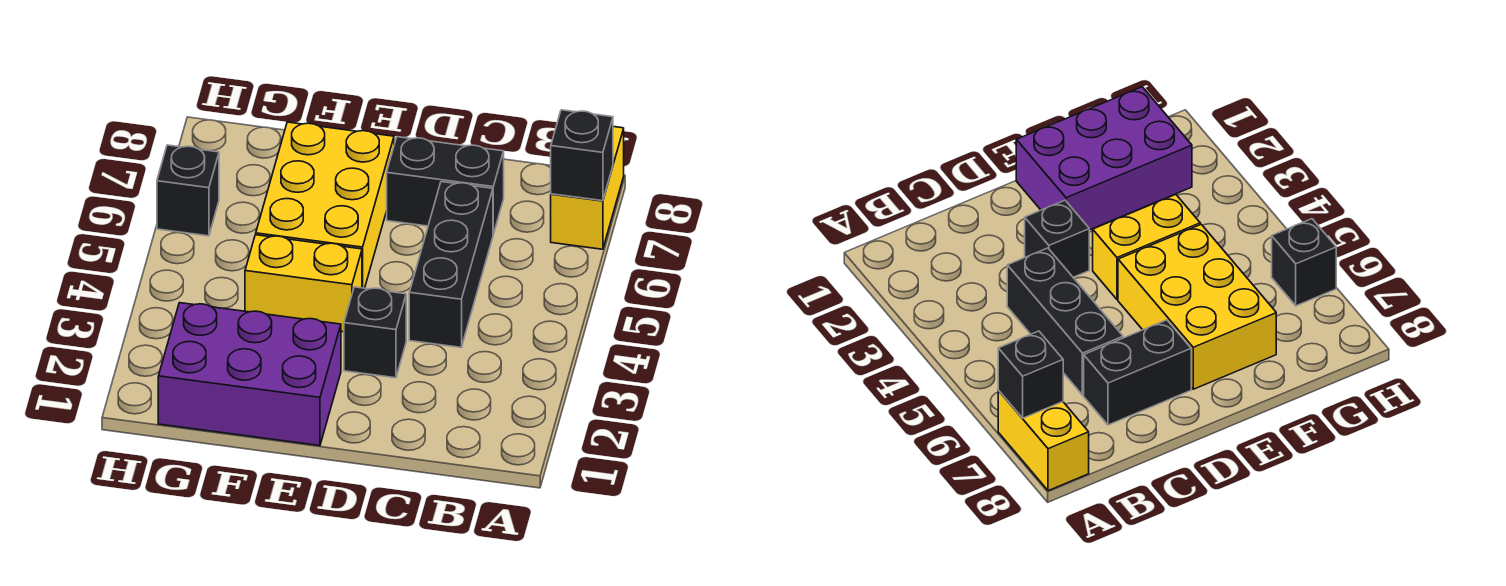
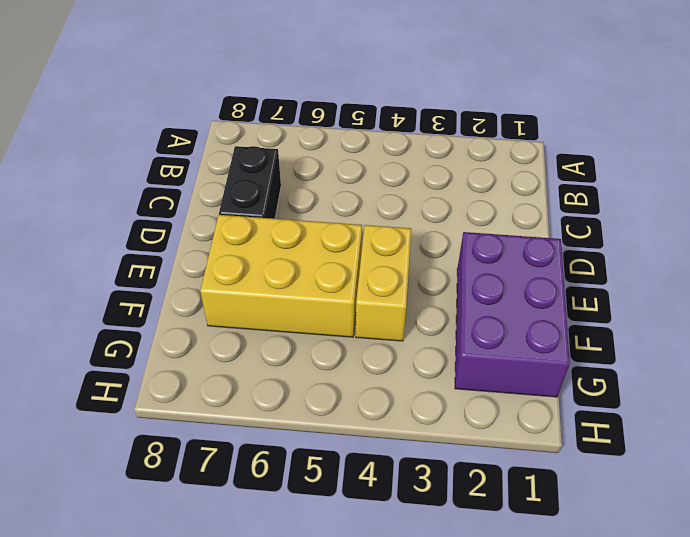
none -> yellow brick A7:A8 level 1
none -> black brick C4:C6 level 1

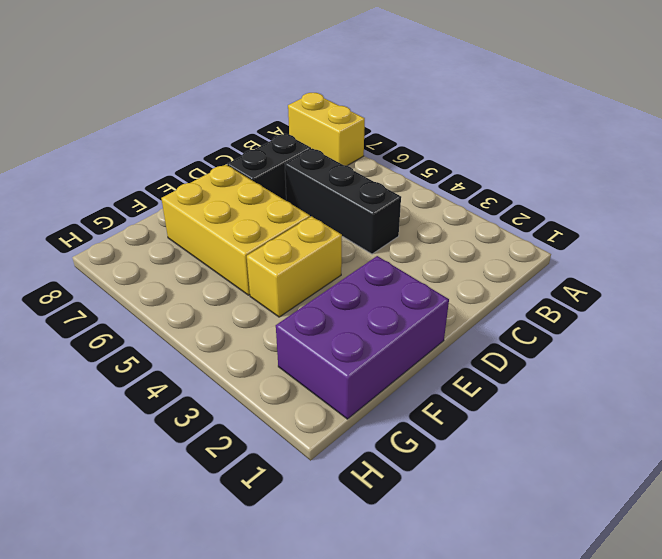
none -> black brick D3 level 1
none -> black brick H6 level 1

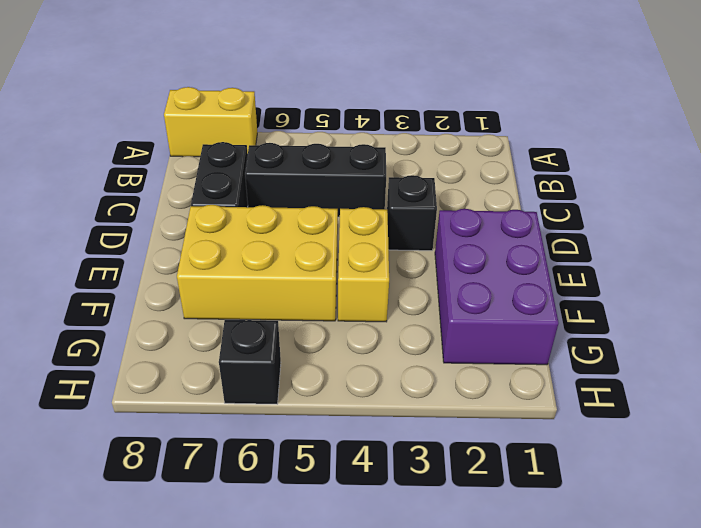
none -> black brick A7 level 2

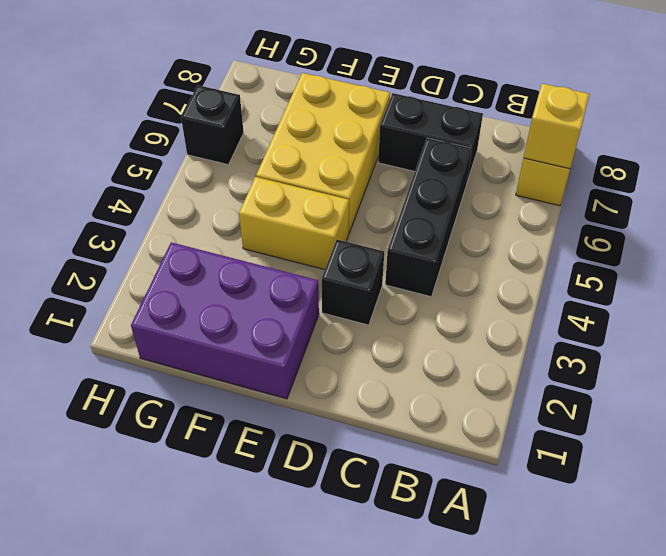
yellow brick A7 level 2 -> black brick A7 level 2

